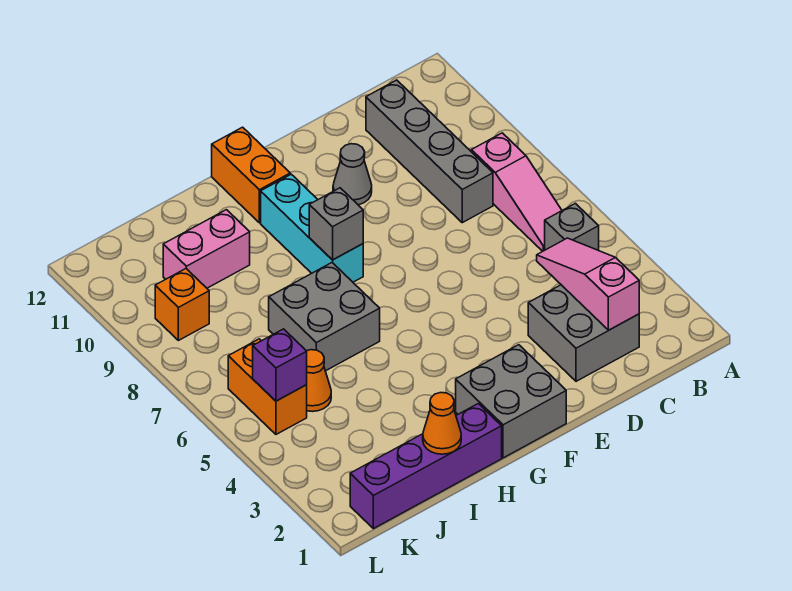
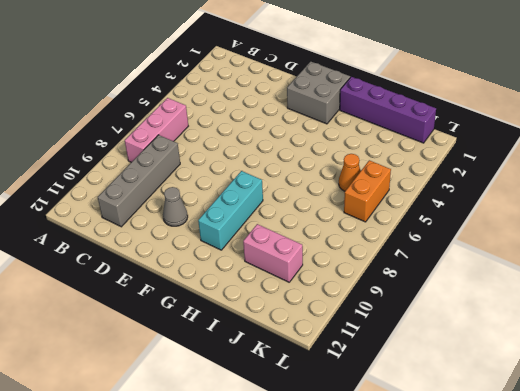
pink brick B6:B8 level 1 -> pink slope B6:B8 level 1 top 8
none -> grey brick B5 level 1
none -> grey brick C2:D3 level 1
none -> orange brick G11:G12 level 1

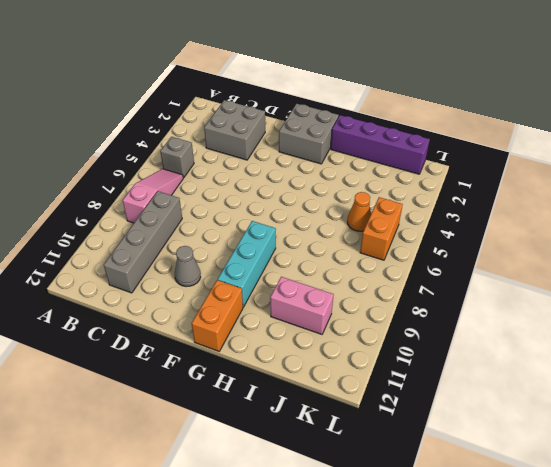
none -> grey brick H6:I7 level 1
none -> orange brick K9 level 1
none -> pink slope C2:C4 level 2 top 2

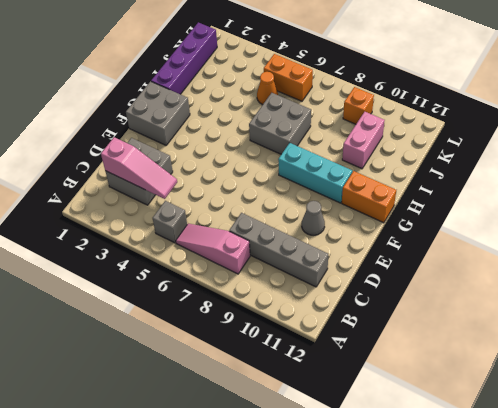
none -> grey brick G8 level 2
none -> orange cone I1 level 2
none -> purple brick K5 level 2

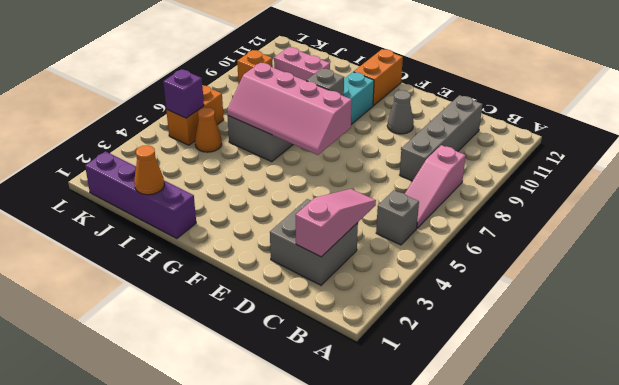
pink slope F6:I7 level 2 top 7 -> none
none -> grey brick F1:G2 level 1

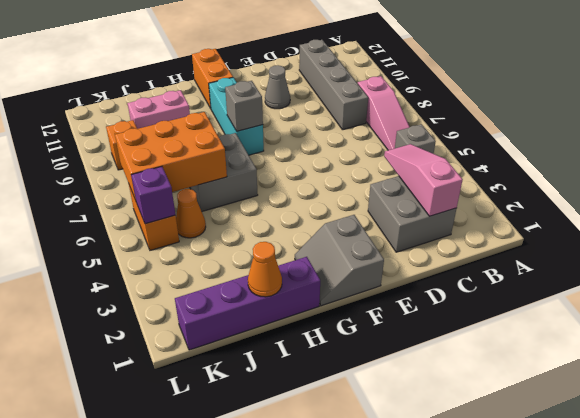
grey slope F1:G2 level 1 top F -> grey brick F1:G2 level 1
orange brick I6:K7 level 2 -> none

